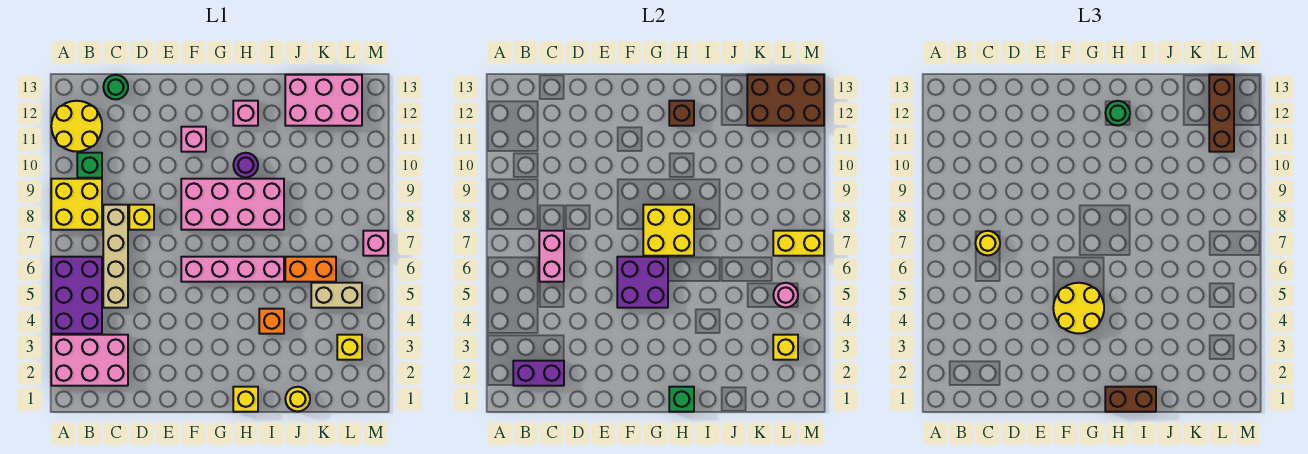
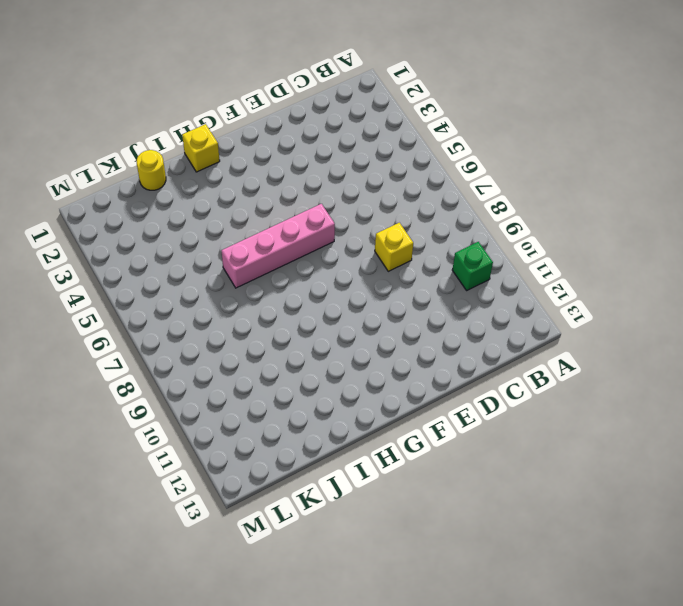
none -> pink brick A2:C3 level 1
none -> purple brick A4:B6 level 1
none -> yellow brick A8:B9 level 1
none -> yellow round brick A11:B12 level 1

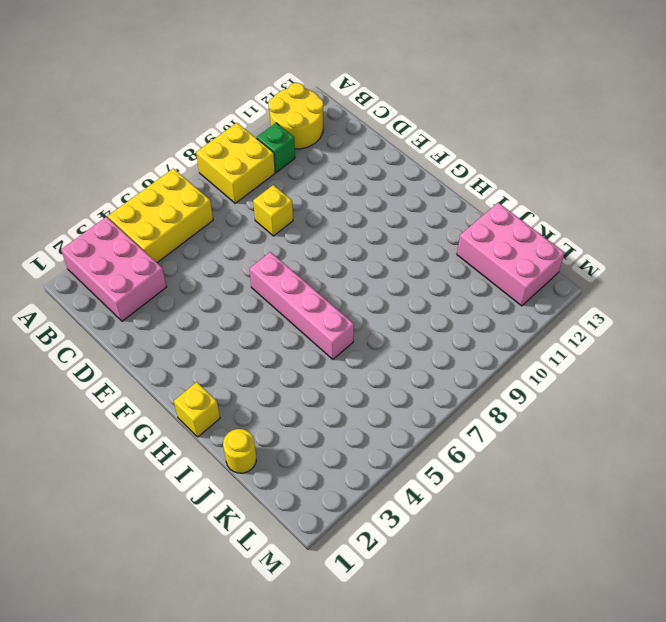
yellow brick A4:B6 level 1 -> purple brick A4:B6 level 1
none -> tan brick C5:C8 level 1
none -> green round brick C13 level 1
none -> pink brick F8:I9 level 1
none -> pink brick F11 level 1

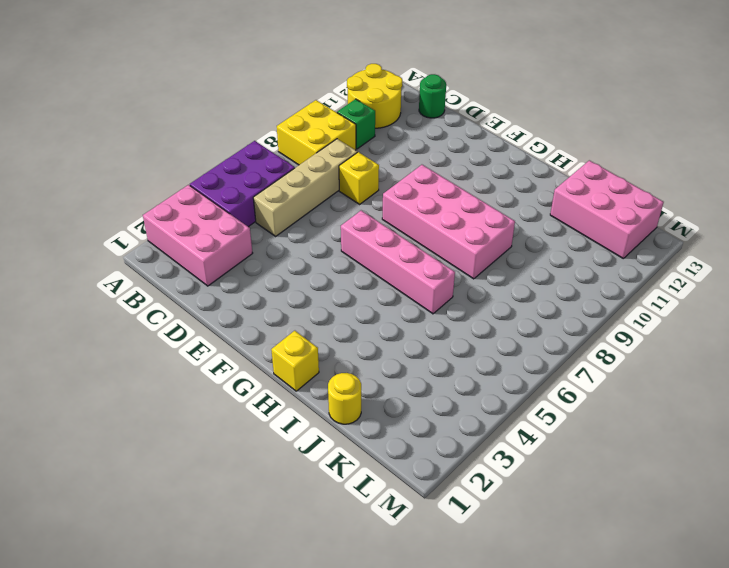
none -> pink brick F11 level 1
none -> purple round brick H10 level 1
none -> pink brick H12 level 1
none -> orange brick I4 level 1

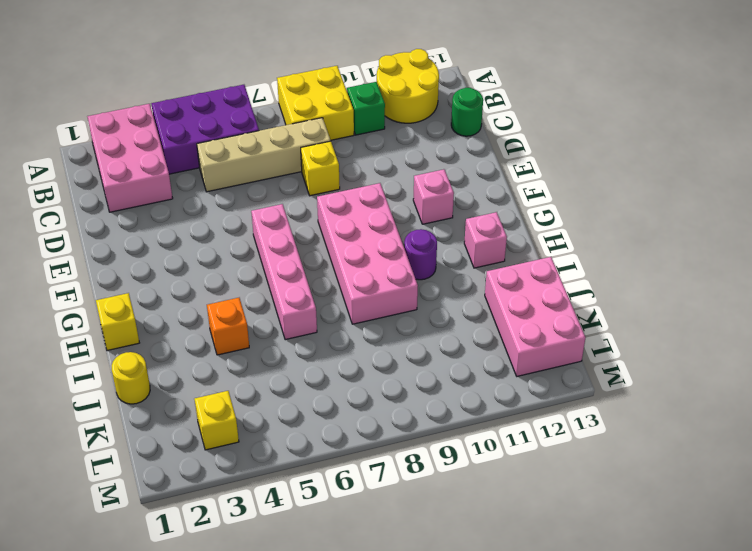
none -> orange brick J6:K6 level 1
none -> tan brick K5:L5 level 1
none -> pink brick M7 level 1
none -> purple brick B2:C2 level 2

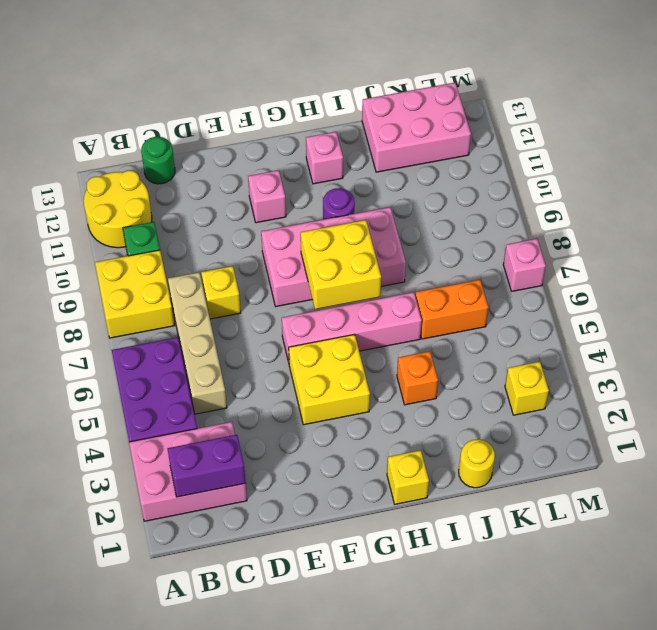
yellow brick F4:G5 level 1 -> none
none -> tan brick K5:L5 level 1
none -> pink brick C6:C7 level 2
none -> purple brick F5:G6 level 2
none -> green brick H1 level 2

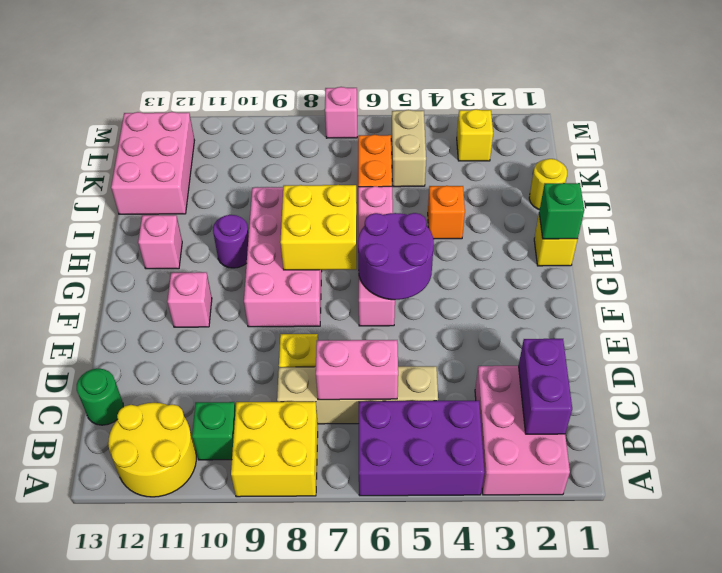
purple round brick F5:G6 level 2 -> purple brick F5:G6 level 2
none -> brown brick H12 level 2
none -> brown brick K12:M13 level 2
none -> yellow brick L3 level 2
none -> pink round brick L5 level 2

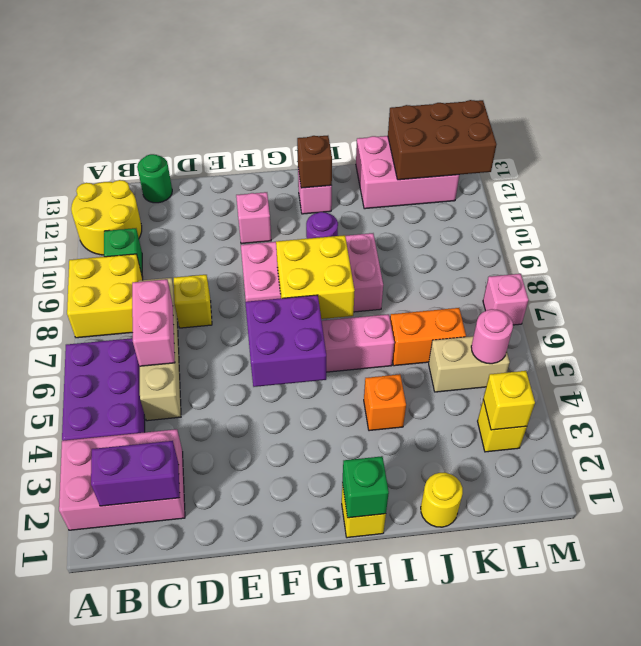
none -> yellow brick L7:M7 level 2
none -> yellow round brick C7 level 3
none -> yellow round brick F4:G5 level 3
none -> brown brick H1:I1 level 3

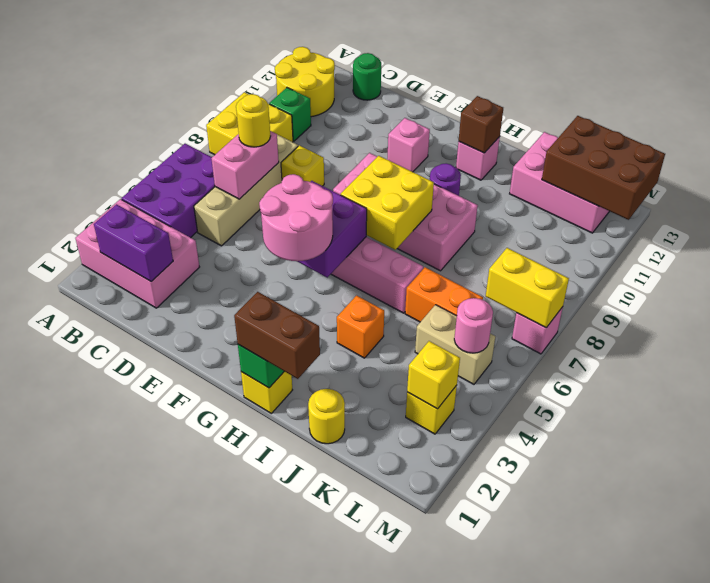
pink round brick F4:G5 level 3 -> yellow round brick F4:G5 level 3
none -> green round brick H12 level 3
none -> brown brick L11:L13 level 3

